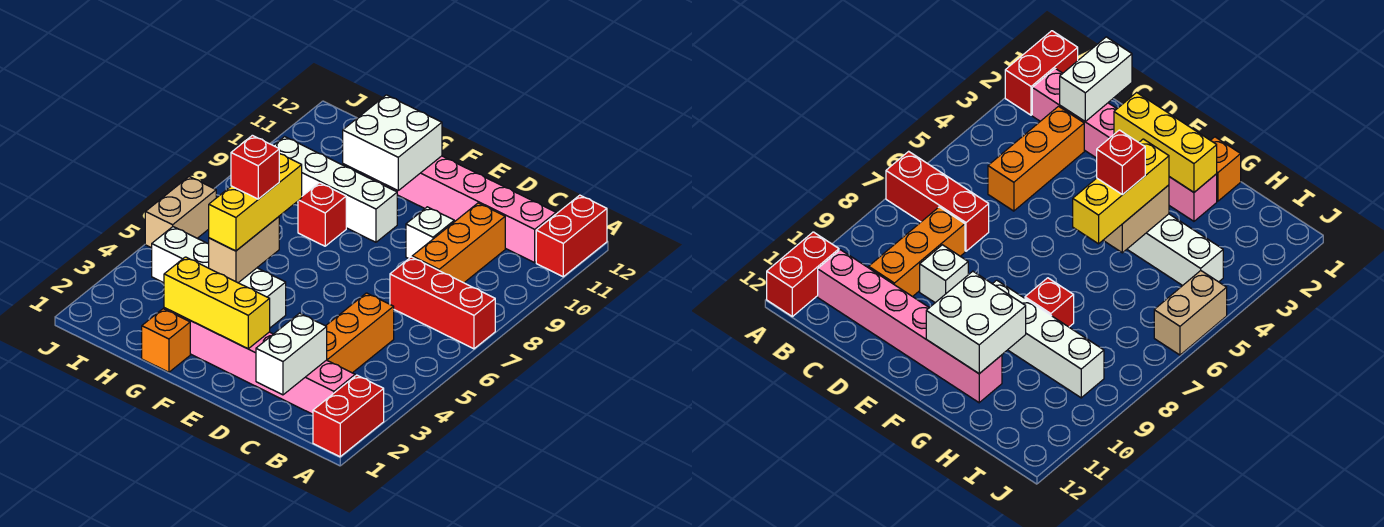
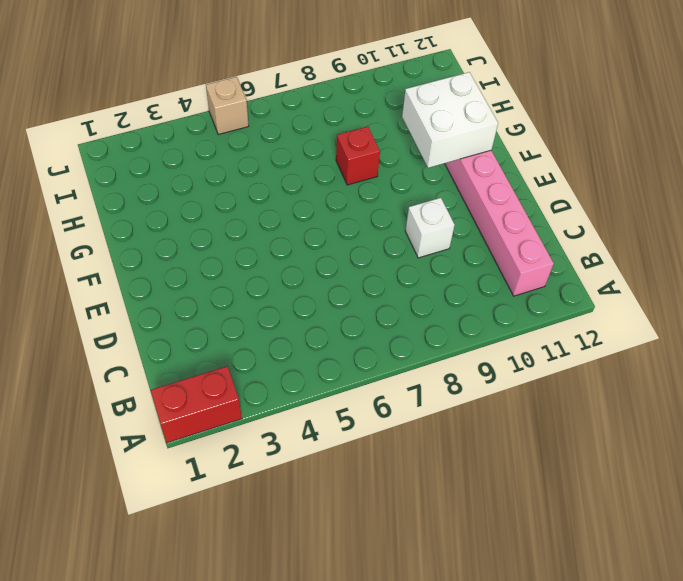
tan brick J5 level 1 -> tan brick J5:J6 level 1
none -> red brick A7:C7 level 1
none -> red brick A11:A12 level 1
none -> pink brick B2:G2 level 1

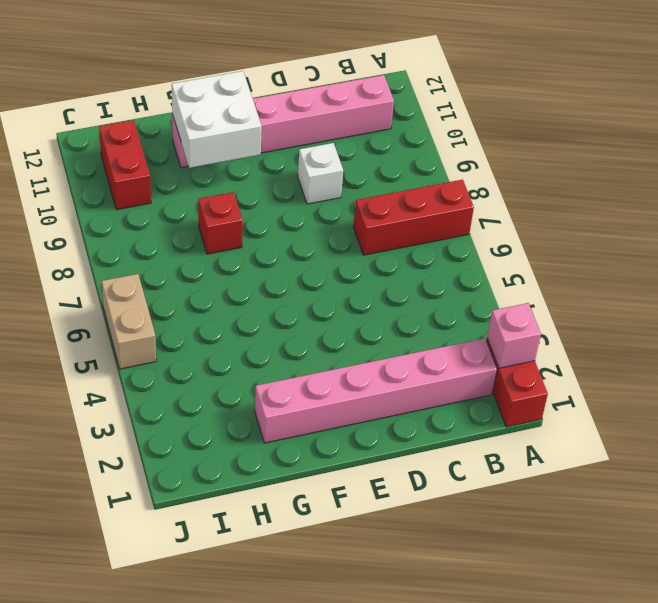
pink brick A2 level 2 -> none
red brick I10:I11 level 1 -> red brick A11:A12 level 1
none -> orange brick C3:C5 level 1
none -> orange brick C8:C10 level 1
none -> white brick F4:I4 level 1

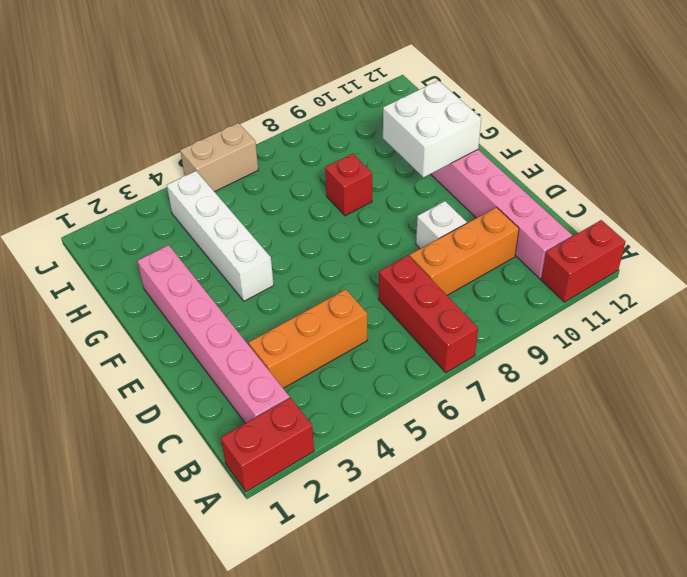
none -> white brick F9:I9 level 1
none -> orange brick G1 level 1
none -> white brick C1:C2 level 2

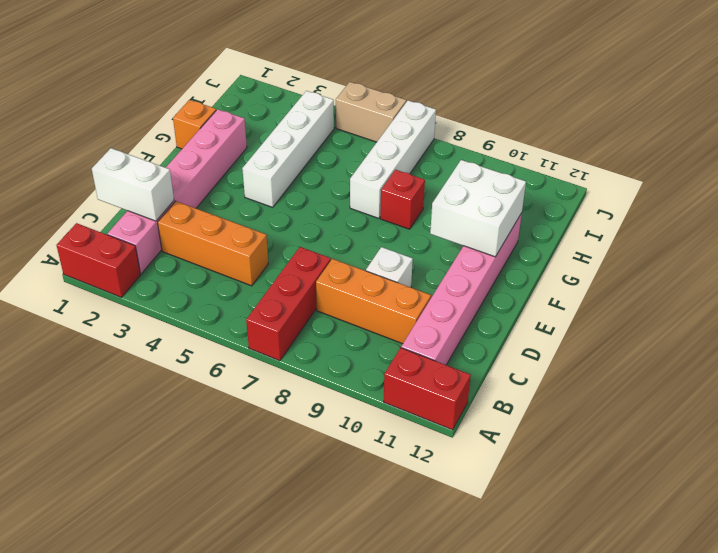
white brick G7:J7 level 1 -> white brick F9:I9 level 1
none -> yellow brick E2:G2 level 2
none -> tan brick G4:G5 level 2
none -> yellow brick G4:G6 level 3

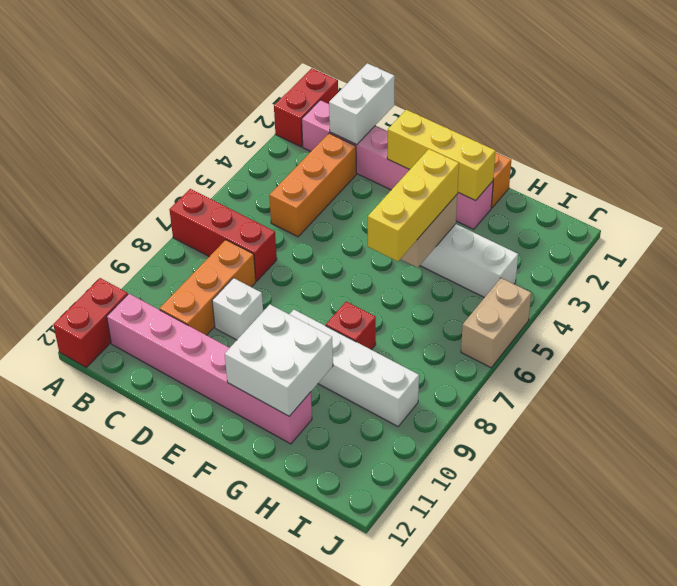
none -> red brick G5 level 4

